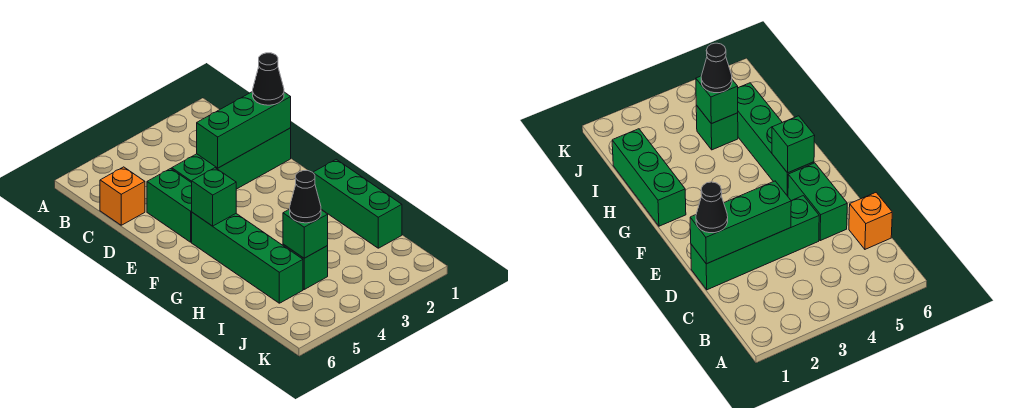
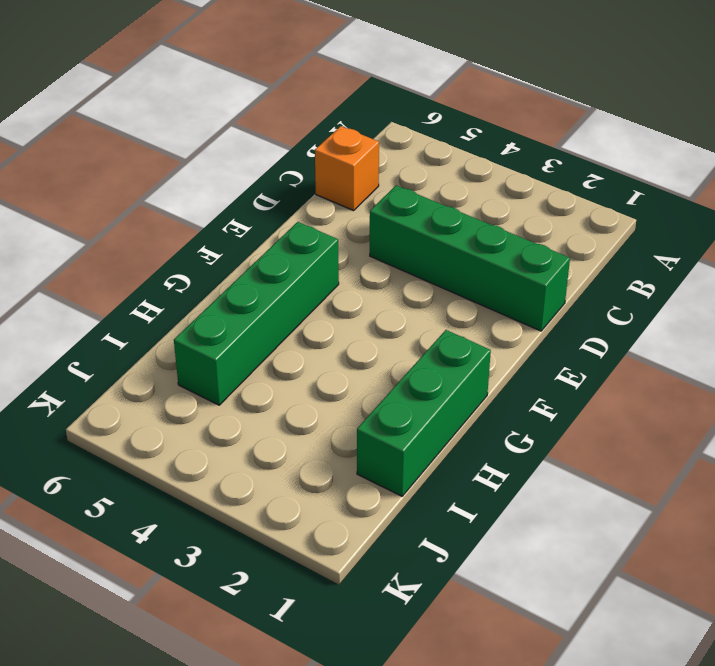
none -> green brick D5:E5 level 1
none -> green brick I4 level 1

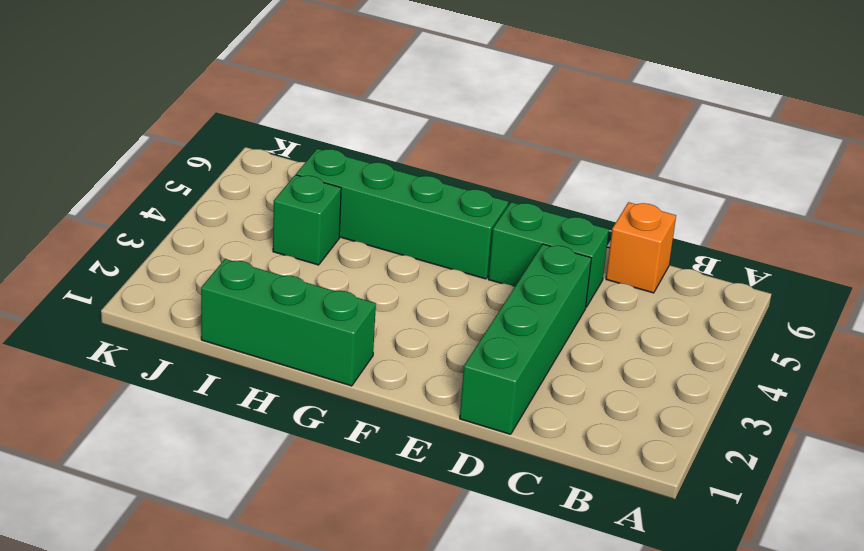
none -> green brick D1:D3 level 2
none -> green brick F5 level 2

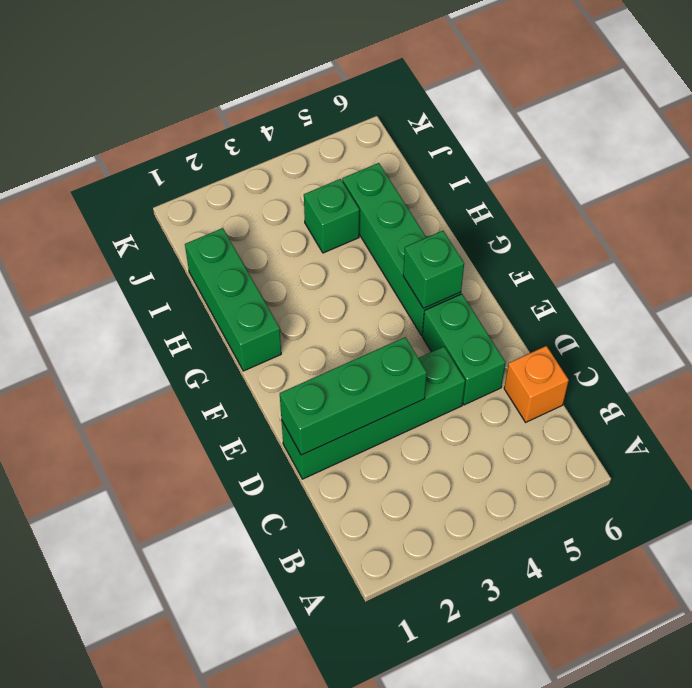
none -> green brick I4 level 2
none -> black cone D1 level 3

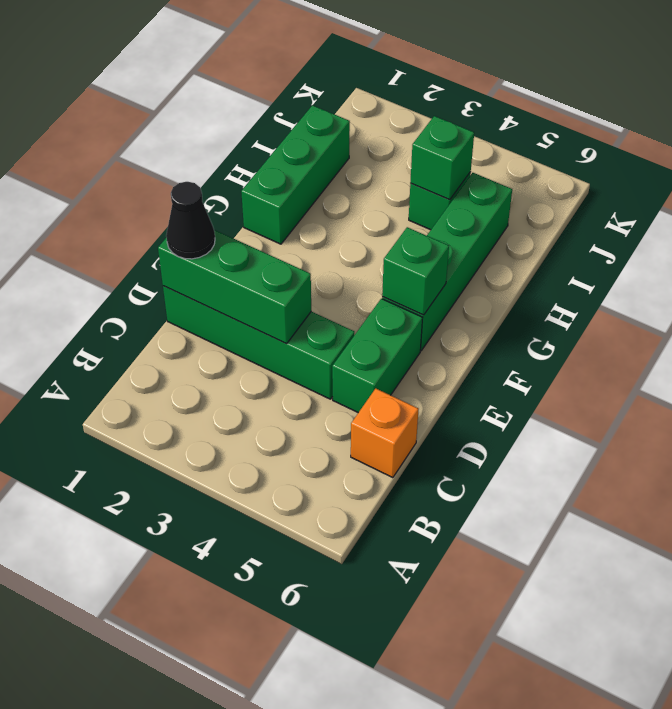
none -> black cone I4 level 3

